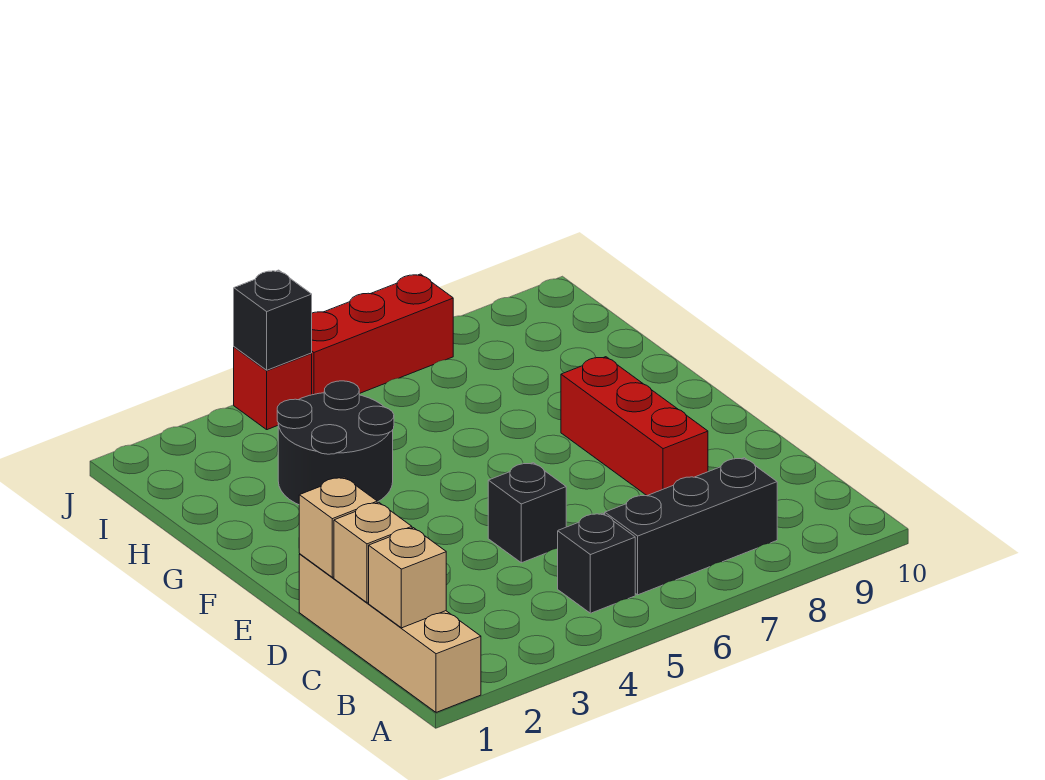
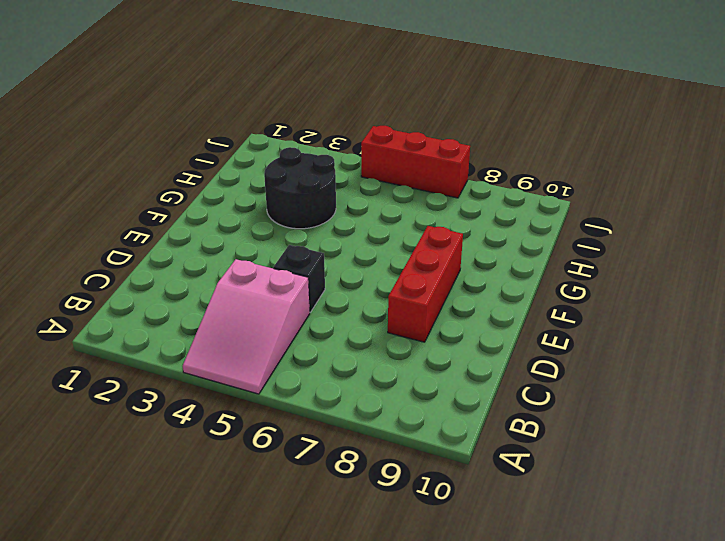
pink slope A4:C5 level 1 top C -> black brick B5 level 1
none -> tan brick A1:D1 level 1
none -> black brick B6:B8 level 1
none -> red brick J4 level 1

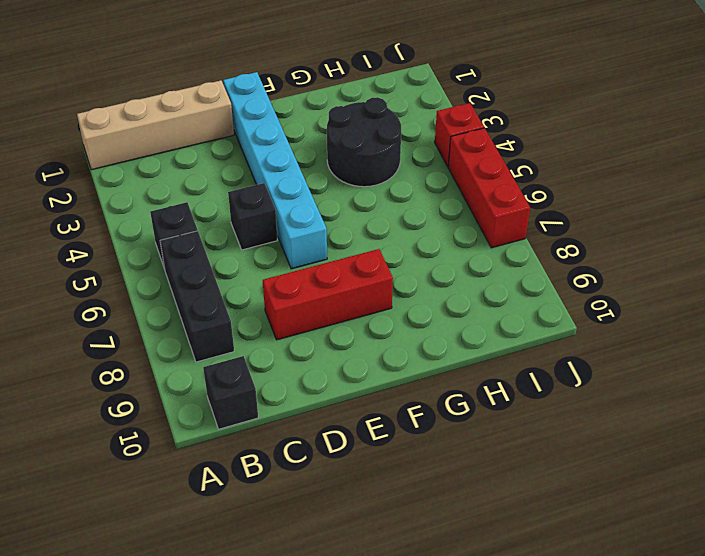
black brick B10 level 1 -> black brick J4 level 2
cyan brick E1:E6 level 1 -> none
none -> tan brick B1 level 2
none -> tan brick C1 level 2
none -> tan brick D1 level 2

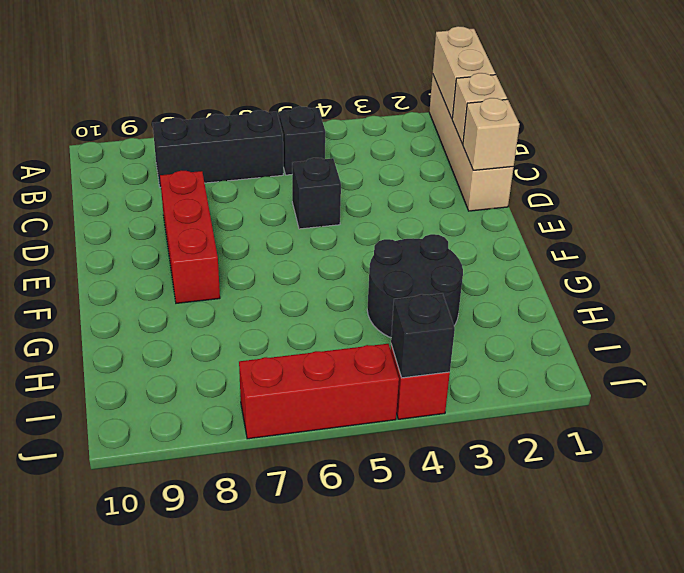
tan brick A1:B1 level 2 -> tan brick B1 level 2

